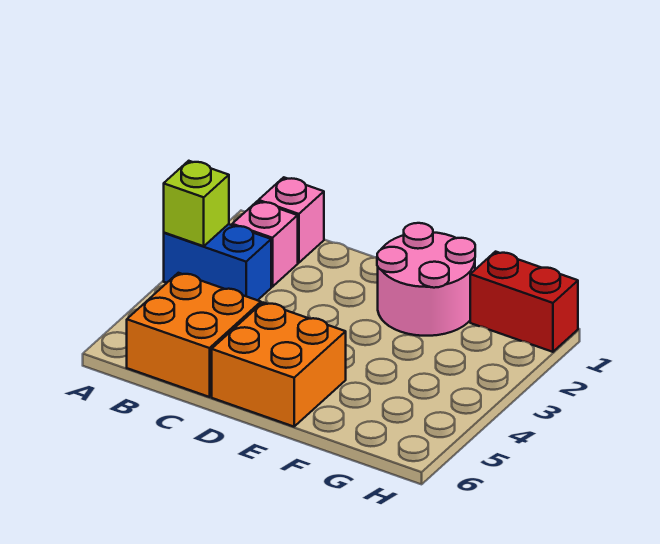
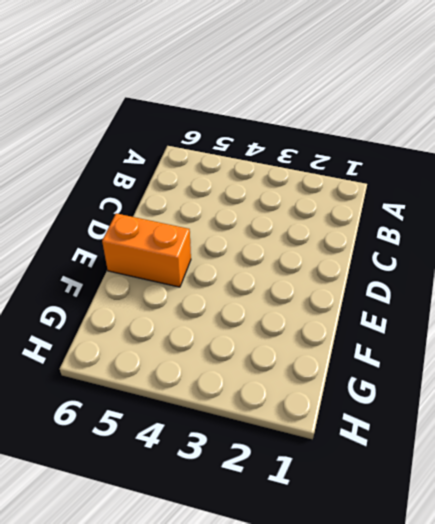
orange brick E5:E6 level 1 -> orange brick D5:E6 level 1
none -> blue brick A3:B3 level 1
none -> pink brick B1 level 1

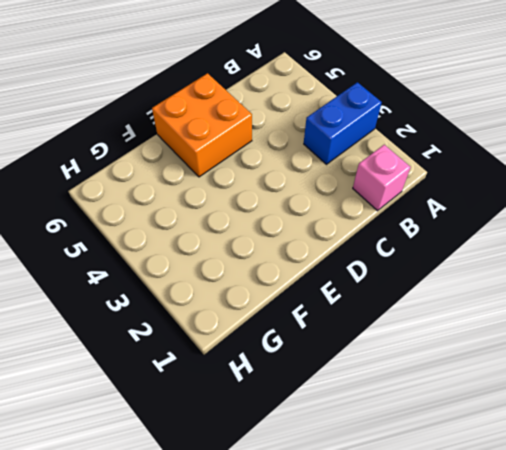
none -> pink brick B2 level 1
none -> orange brick B5:C6 level 1

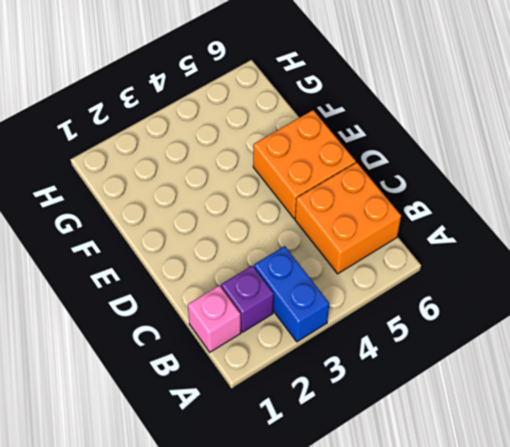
purple brick B2 level 1 -> pink brick B2 level 1
none -> pink round brick E1:F2 level 1
none -> red brick G1:H1 level 1

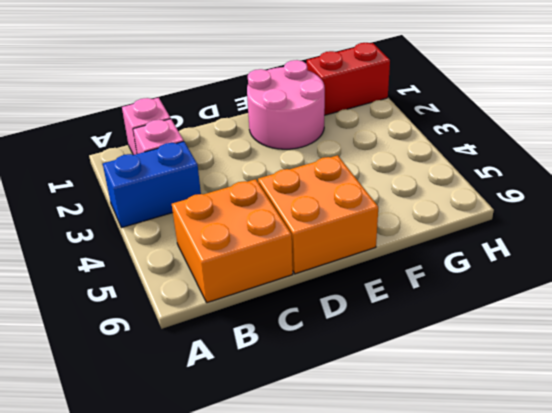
none -> lime brick A3 level 2

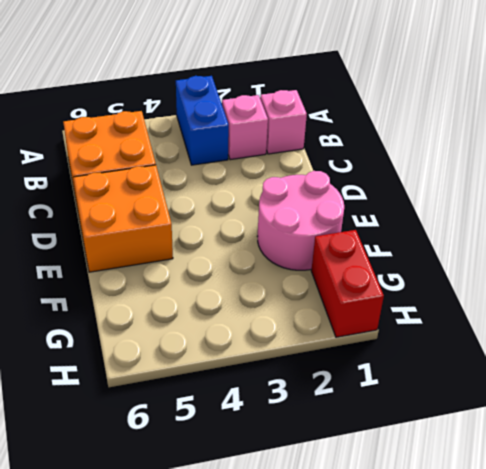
none -> lime brick A3 level 2

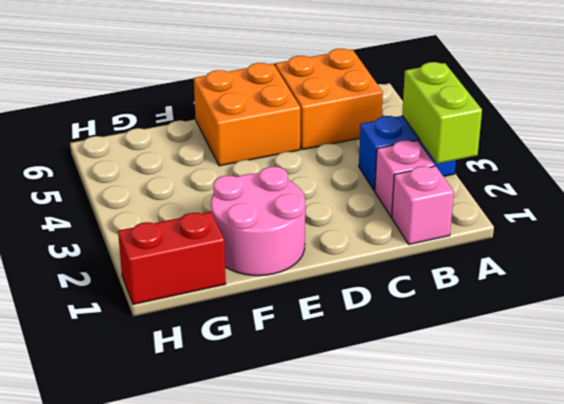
lime brick A2:A3 level 2 -> lime brick A3 level 2

